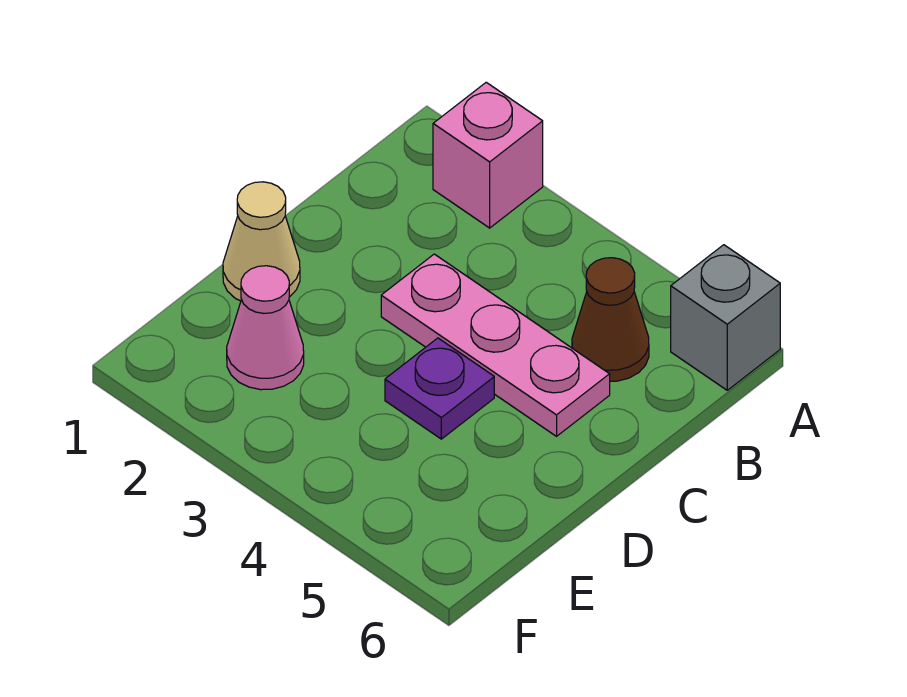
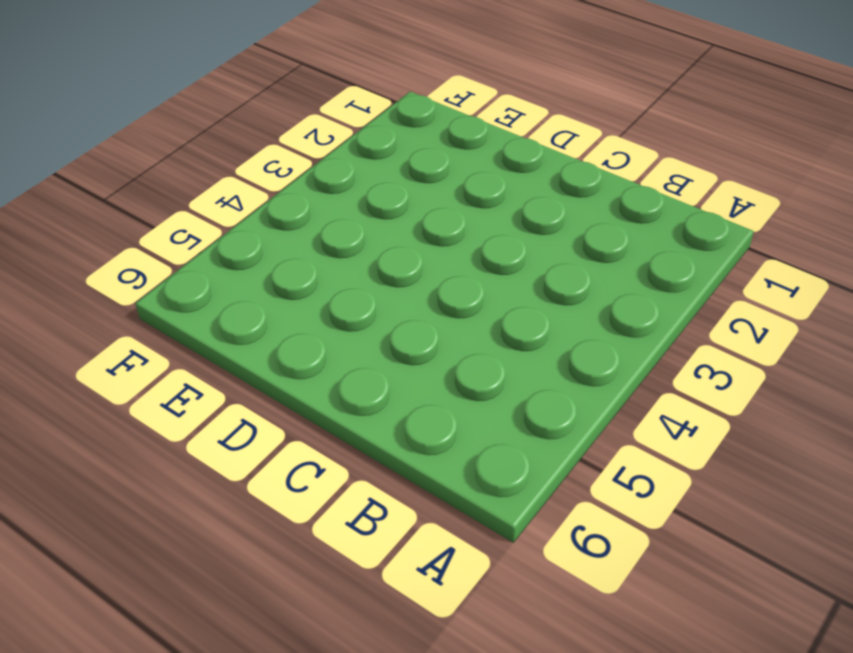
none -> pink brick A2 level 1
none -> grey brick A6 level 1

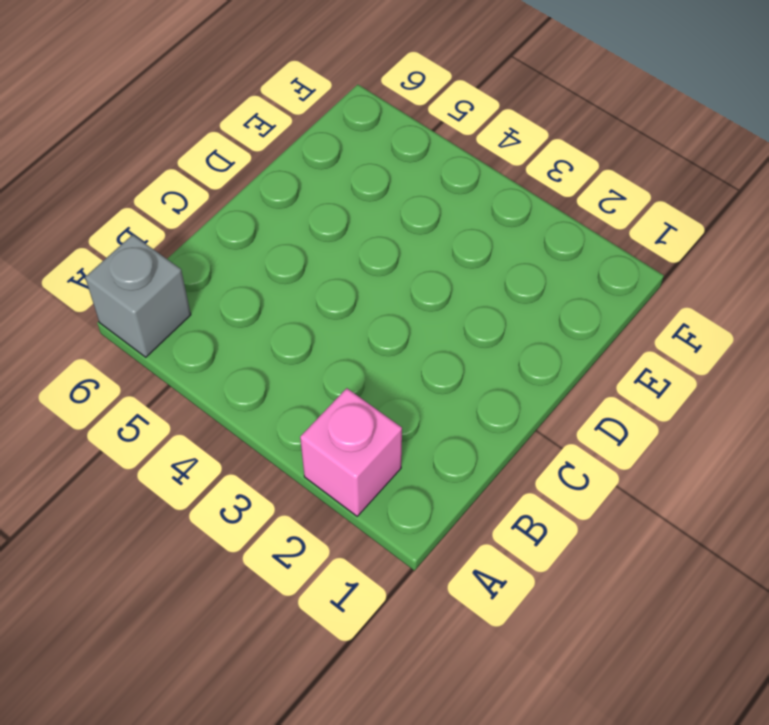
none -> brown cone B5 level 1
none -> pink plate C3:C5 level 1

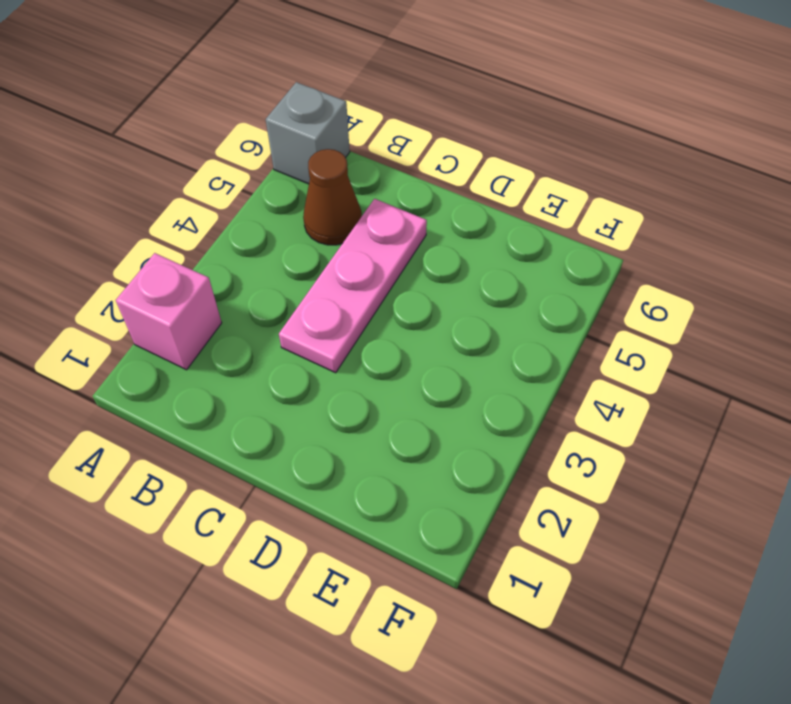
none -> tan cone D1 level 1
none -> purple plate D4 level 1

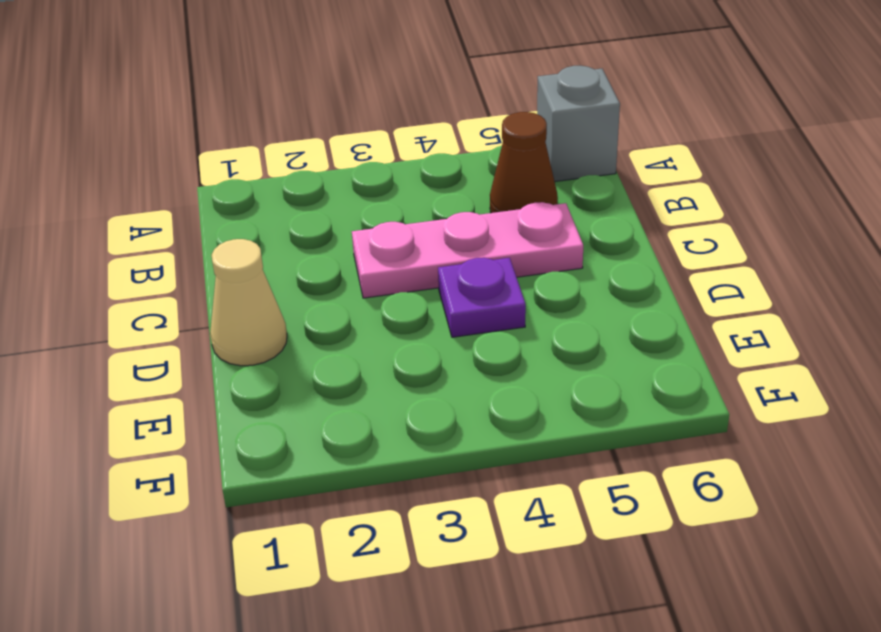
none -> pink brick A2 level 1
none -> pink cone E2 level 1

